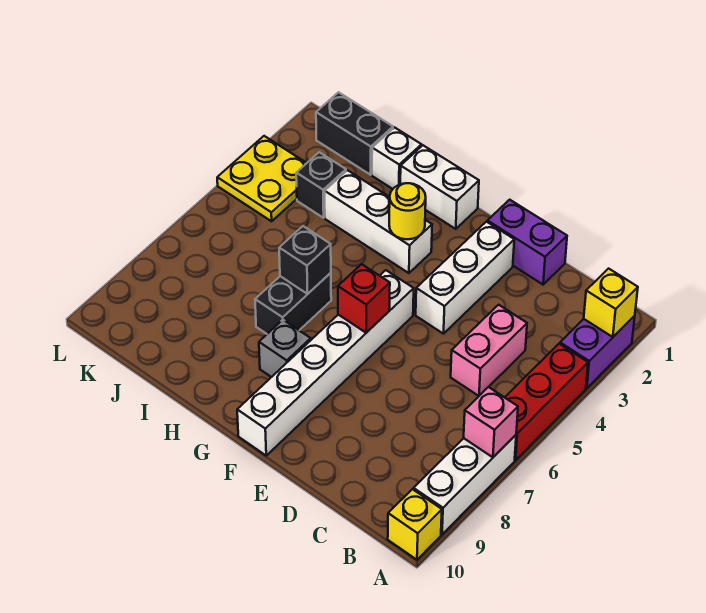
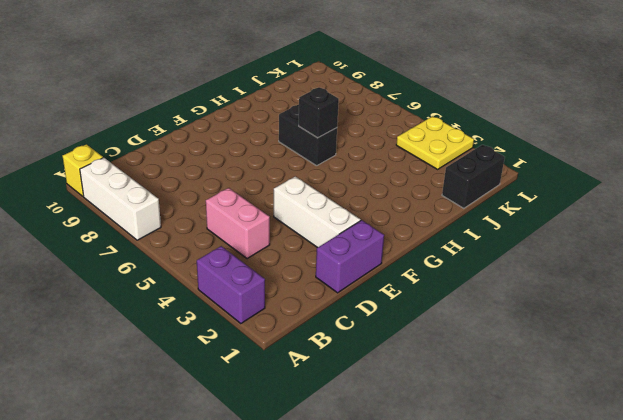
none -> red brick A4:A6 level 1
none -> white brick F5:F10 level 1
none -> white brick G1:H1 level 1

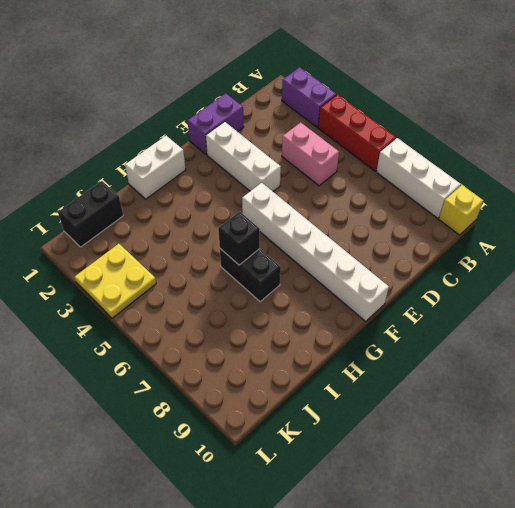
none -> white brick G3:I3 level 1
none -> grey brick G8 level 1
none -> white brick I1 level 1

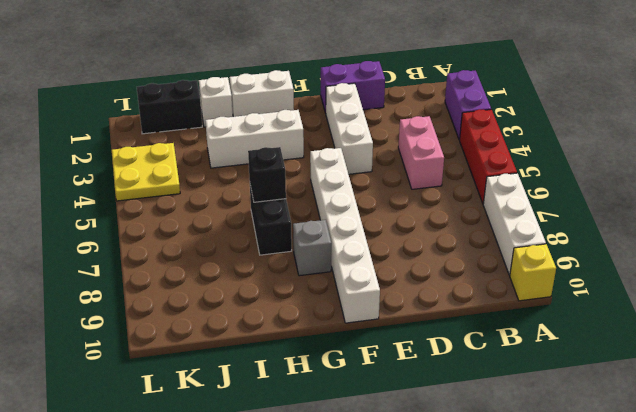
none -> black brick J3 level 1
none -> yellow brick A2 level 2
none -> pink brick A7 level 2

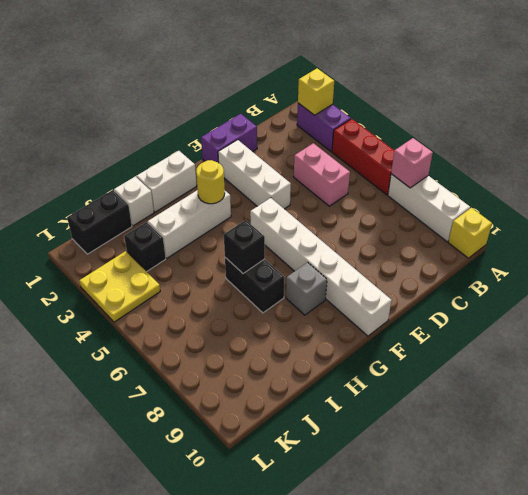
none -> red brick F6 level 2

